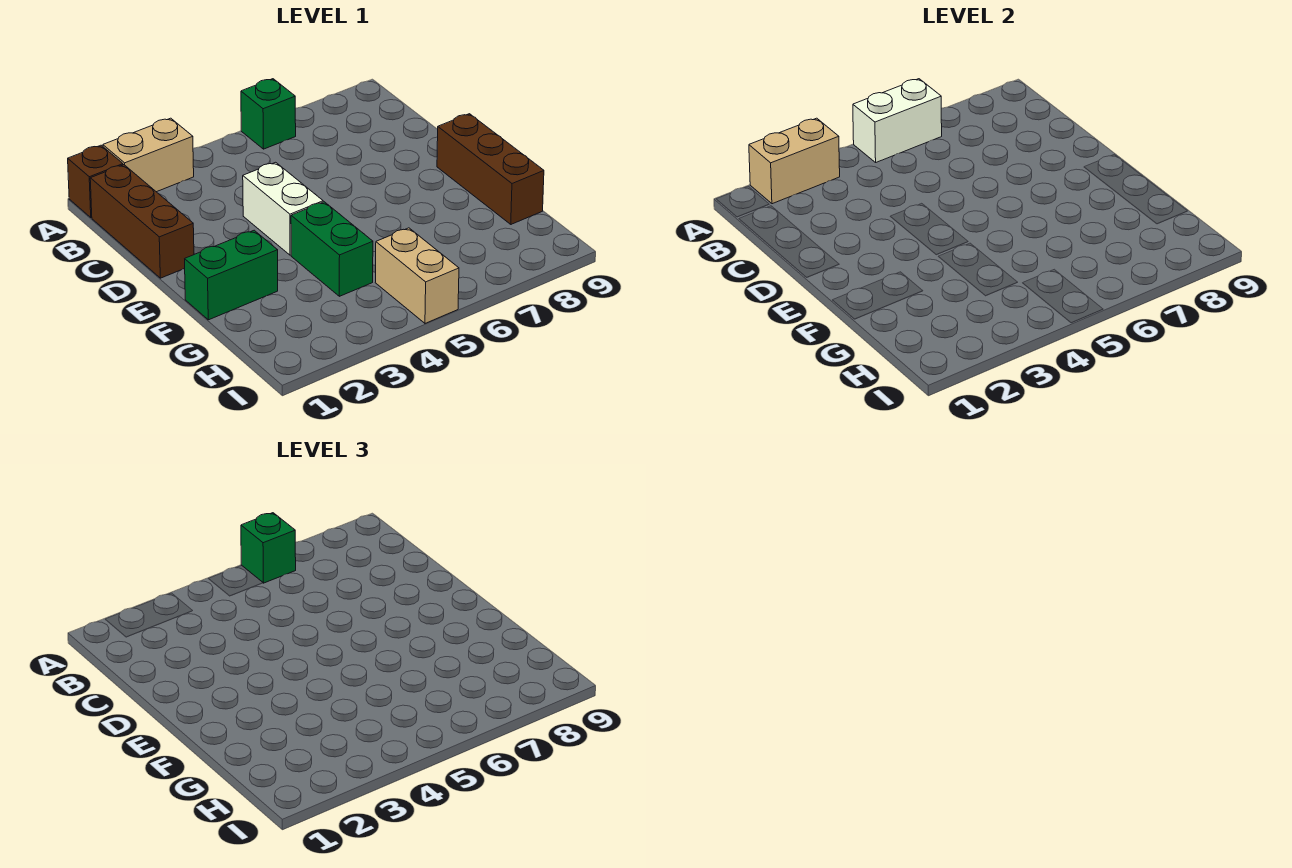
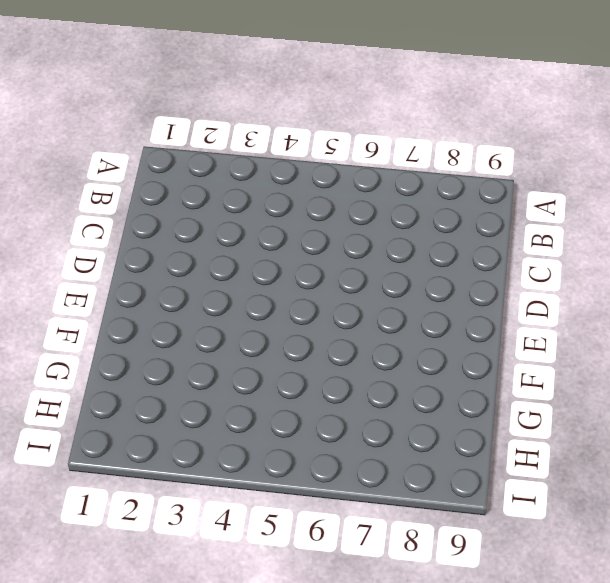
none -> brown brick A1 level 1
none -> tan brick A2:A3 level 1
none -> green brick A6 level 1

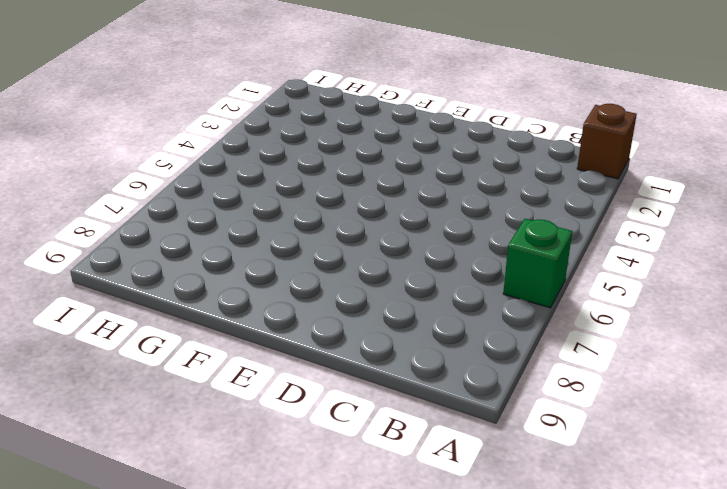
none -> tan brick A2:A3 level 1
none -> brown brick B1:D1 level 1
none -> white brick D4:E4 level 1

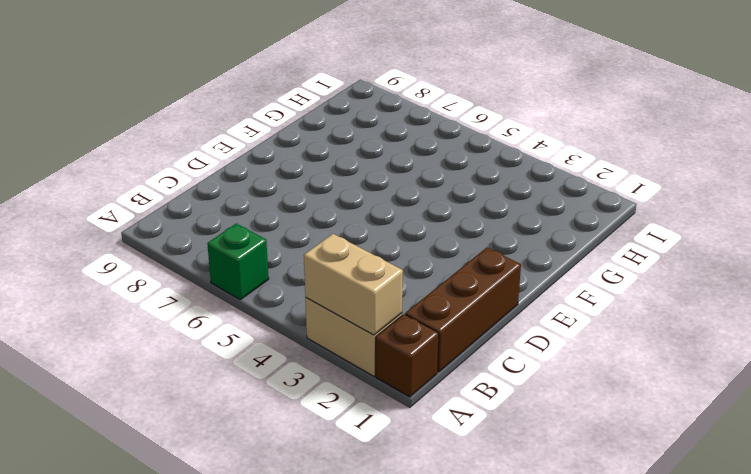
none -> white brick D4:E4 level 1
none -> brown brick E9:G9 level 1
none -> green brick F1:F2 level 1

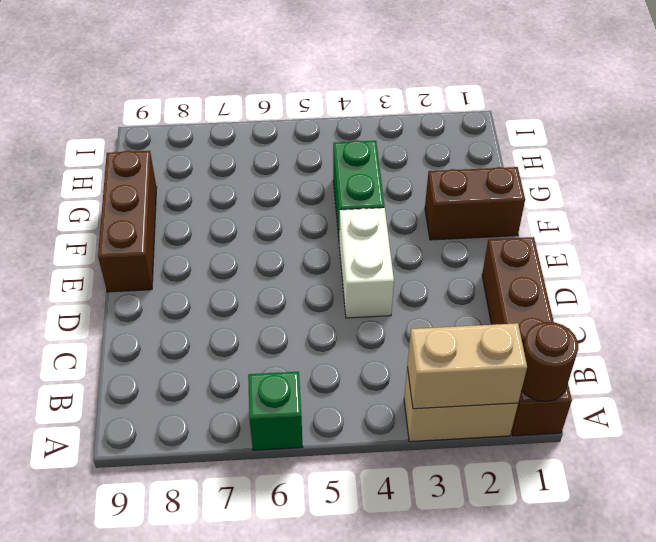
brown round brick A1 level 2 -> none
brown brick F1:F2 level 1 -> green brick F1:F2 level 1
none -> tan brick H5:I5 level 1
none -> white brick A5:A6 level 2
none -> green brick A6 level 3

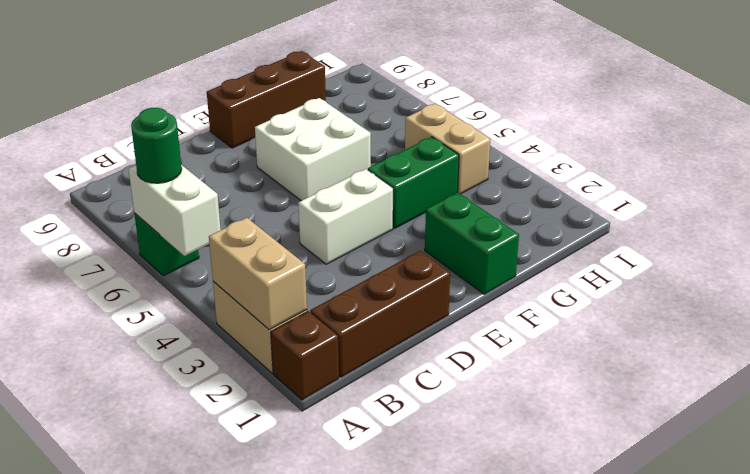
green round brick A6 level 3 -> green brick A6 level 3
white brick E6:F7 level 1 -> none
tan brick H4:H5 level 1 -> tan brick H5:I5 level 1

